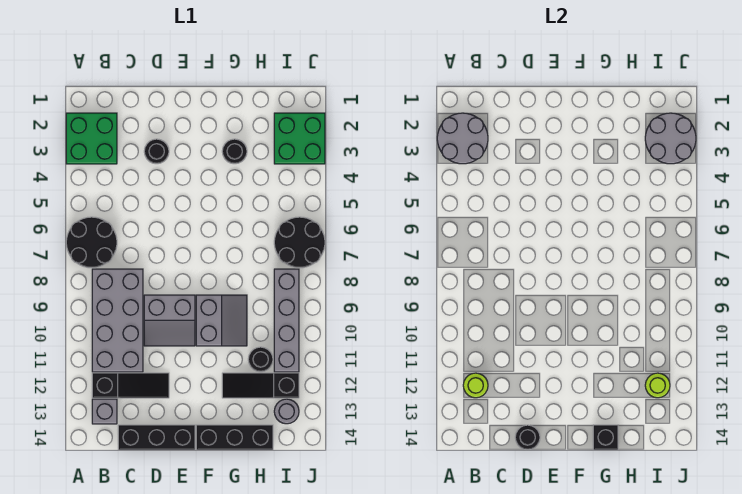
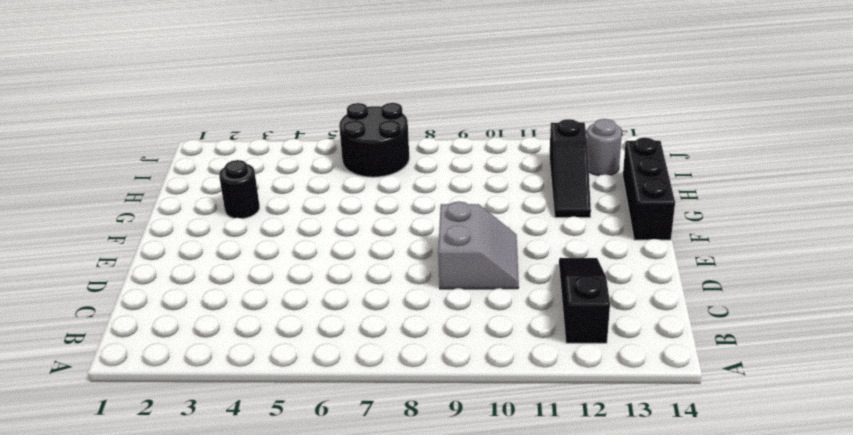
none -> green brick A2:B3 level 1
none -> black round brick A6:B7 level 1
none -> grey brick B8:C11 level 1

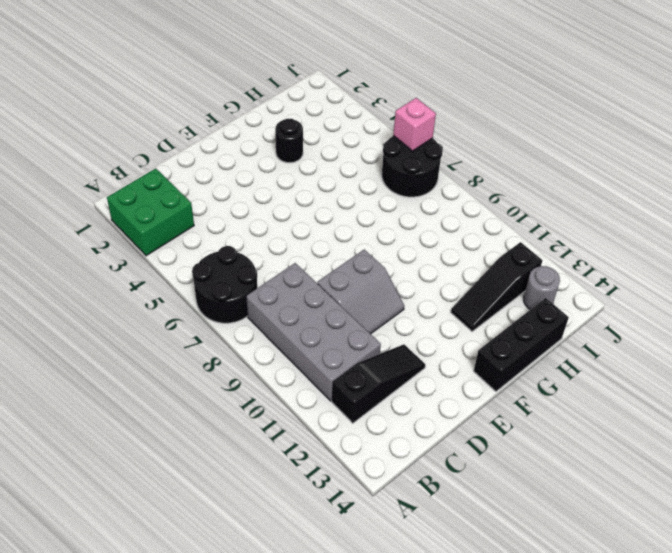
pink brick J6 level 2 -> none
none -> grey brick B13 level 1
none -> black brick C14:E14 level 1
none -> black round brick D3 level 1

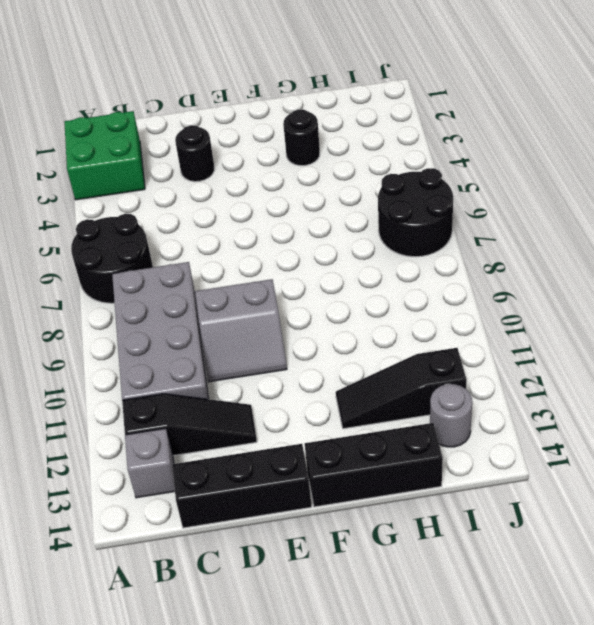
none -> grey slope F9:G10 level 1 top F
none -> black round brick H11 level 1
none -> green brick I2:J3 level 1

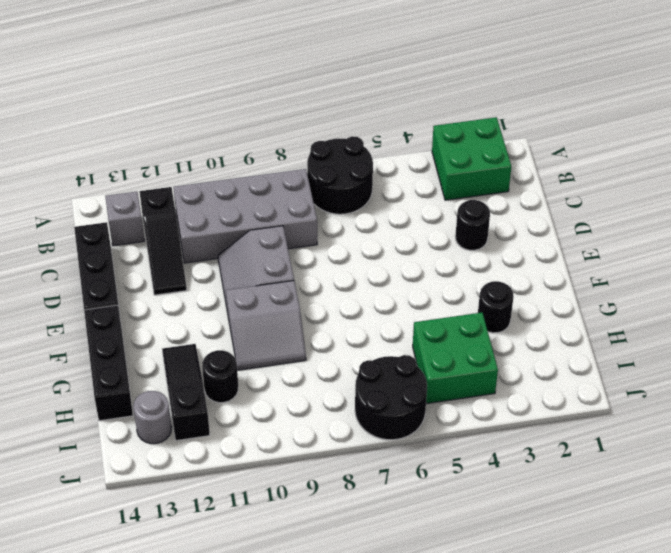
green brick H4:I5 level 1 -> green brick I2:J3 level 1
none -> grey brick I8:I11 level 1
none -> grey round brick A2:B3 level 2
none -> lime round brick B12 level 2

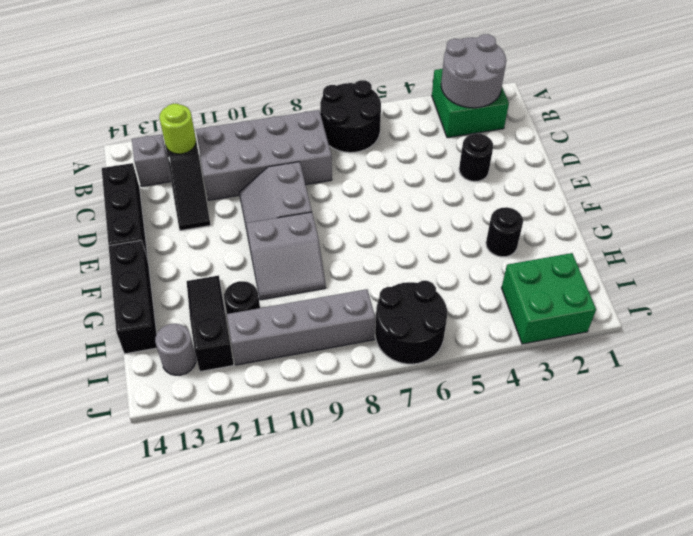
none -> black round brick D14 level 2
none -> black brick G14 level 2
none -> grey round brick I2:J3 level 2

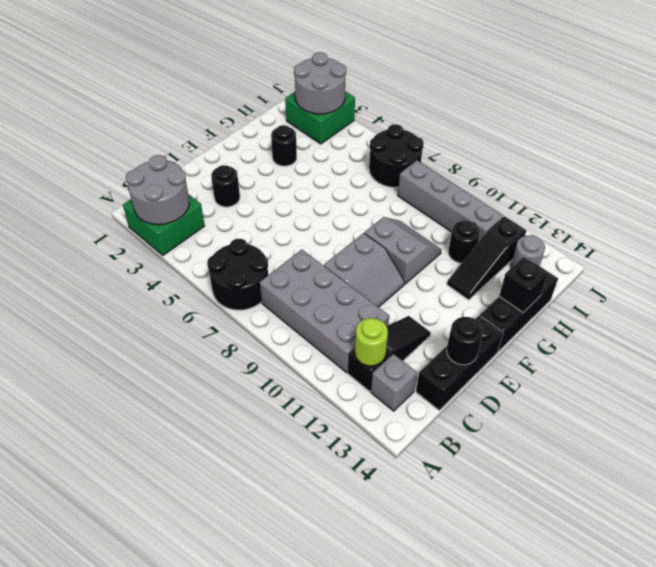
none -> lime round brick I12 level 2

